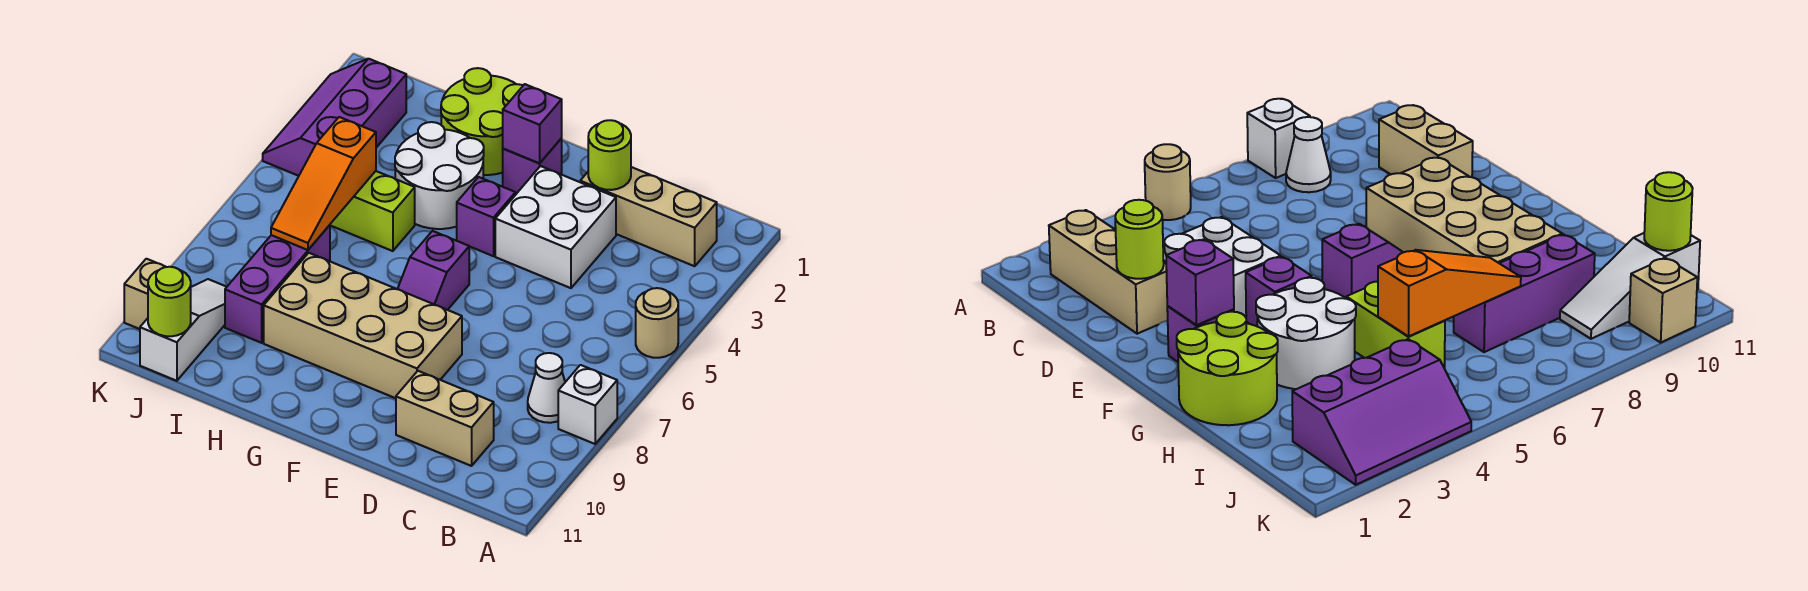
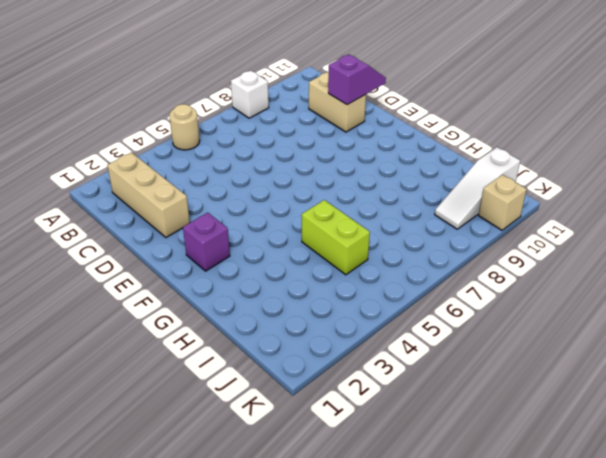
purple slope D10:D11 level 2 top 10 -> purple slope F6:F7 level 1 top 6
none -> white cone B8 level 1
none -> white brick D3:E4 level 1
none -> tan brick E8:H9 level 1

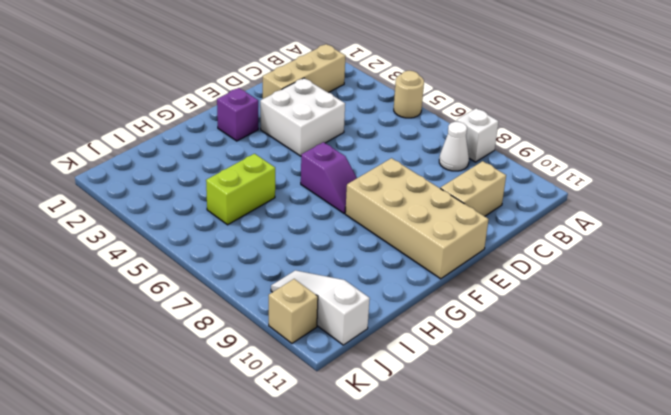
tan brick E8:F11 level 1 -> tan brick E8:H9 level 1
none -> purple brick F4 level 1
none -> lime round brick G1:H2 level 1
none -> white round brick G3:H4 level 1

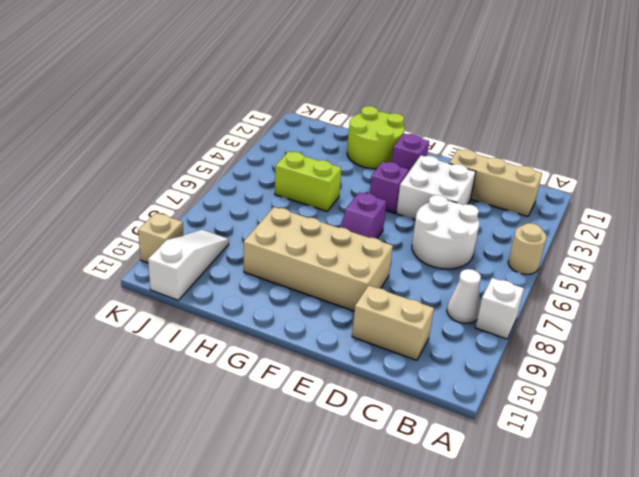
white round brick C5:D6 level 1 -> white round brick G3:H4 level 1
none -> purple brick I7:I9 level 1
none -> purple slope J2:K4 level 1 top J
none -> lime round brick D2 level 2

